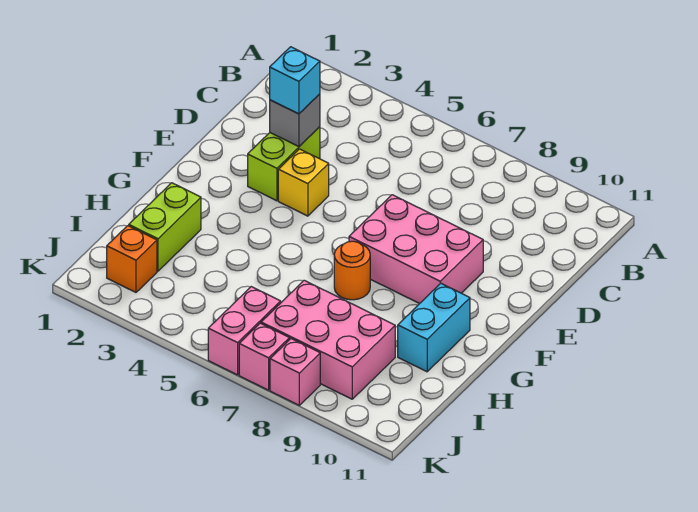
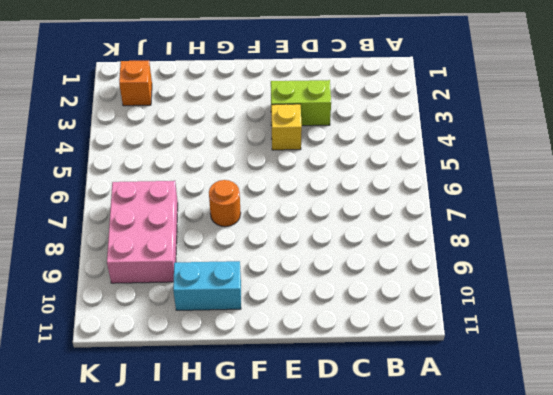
none -> pink brick E7:F9 level 1
none -> lime brick H2:I2 level 1
none -> pink brick J6:K6 level 1

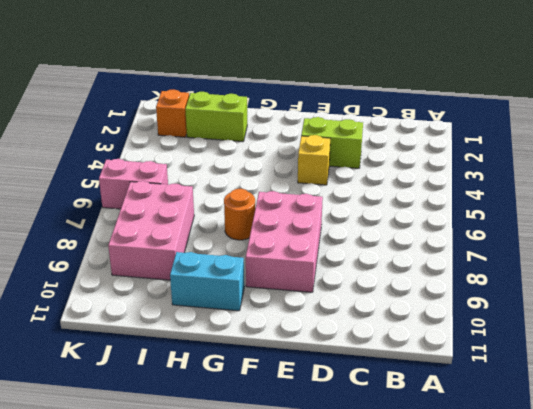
none -> pink brick K7 level 1
none -> pink brick K8 level 1
none -> grey brick D3 level 2

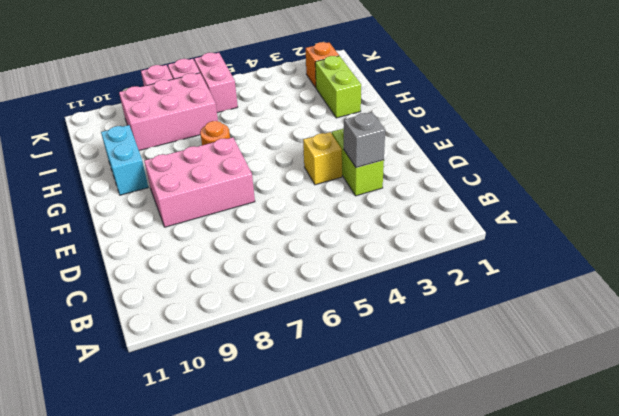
none -> cyan brick D3 level 3

